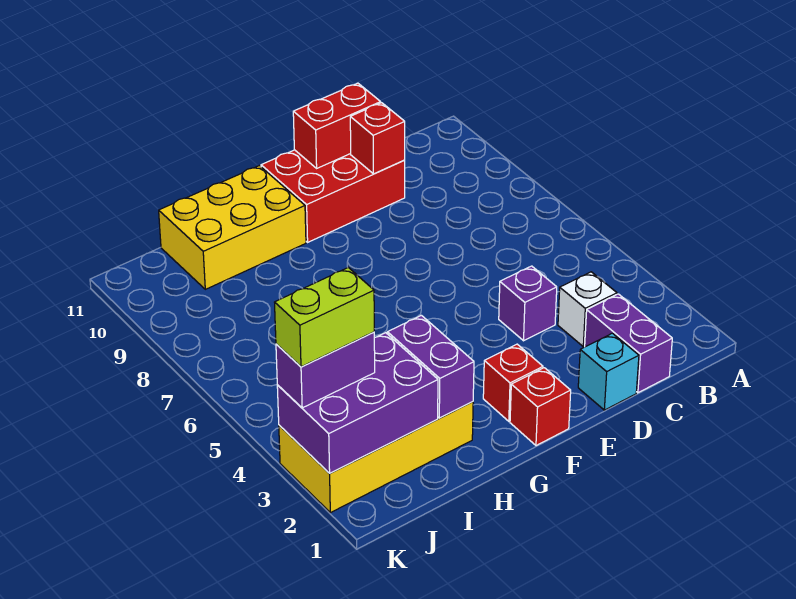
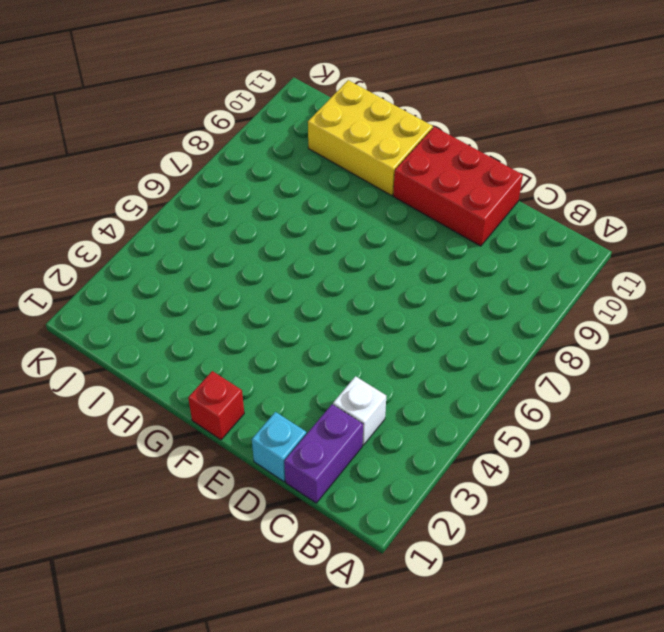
none -> purple brick D4 level 1
none -> red brick F2 level 1
none -> yellow brick H2:K3 level 1

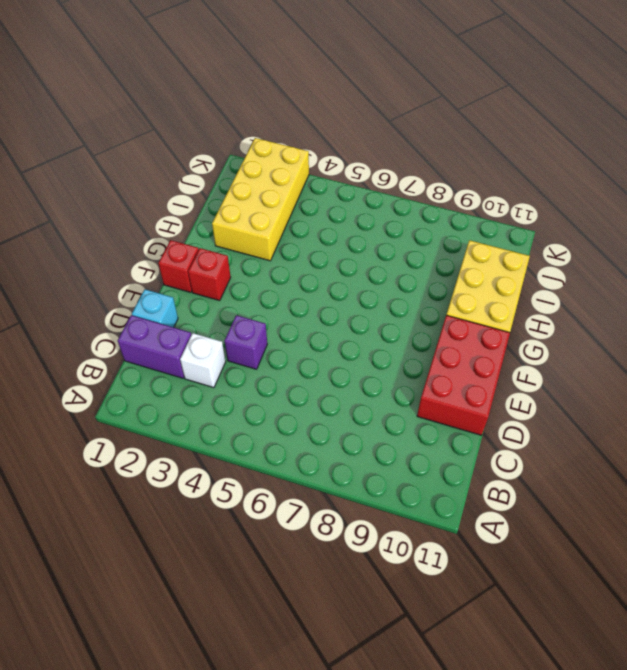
none -> red brick D10 level 2
none -> red brick D11:E11 level 2
none -> purple brick H2:H3 level 2

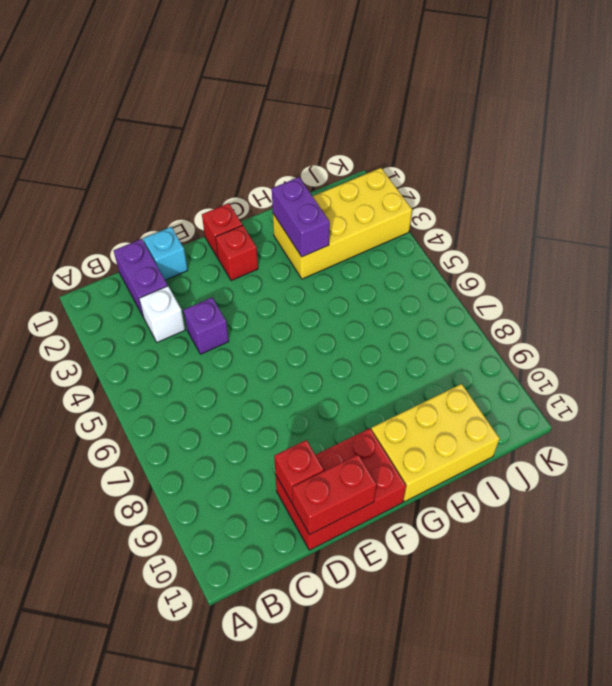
none -> purple brick I2:K3 level 2
none -> purple brick J3:K3 level 3
none -> lime brick J3:K3 level 4

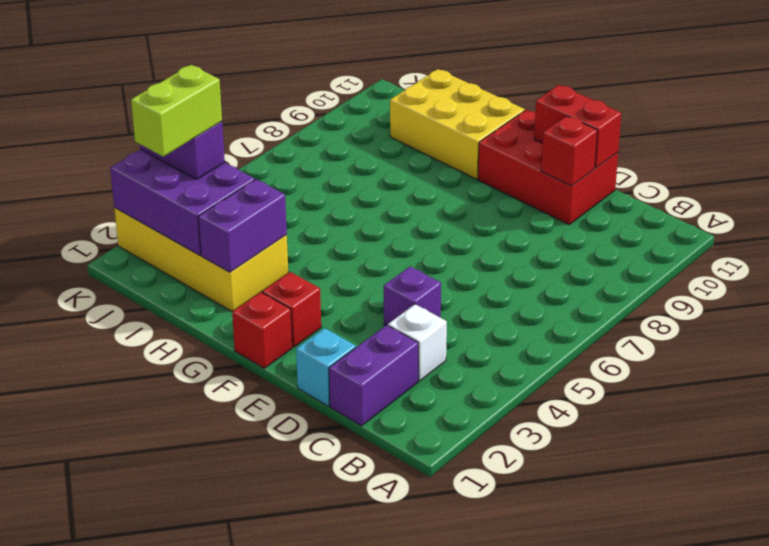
lime brick J2:J3 level 4 -> lime brick J3:K3 level 4

